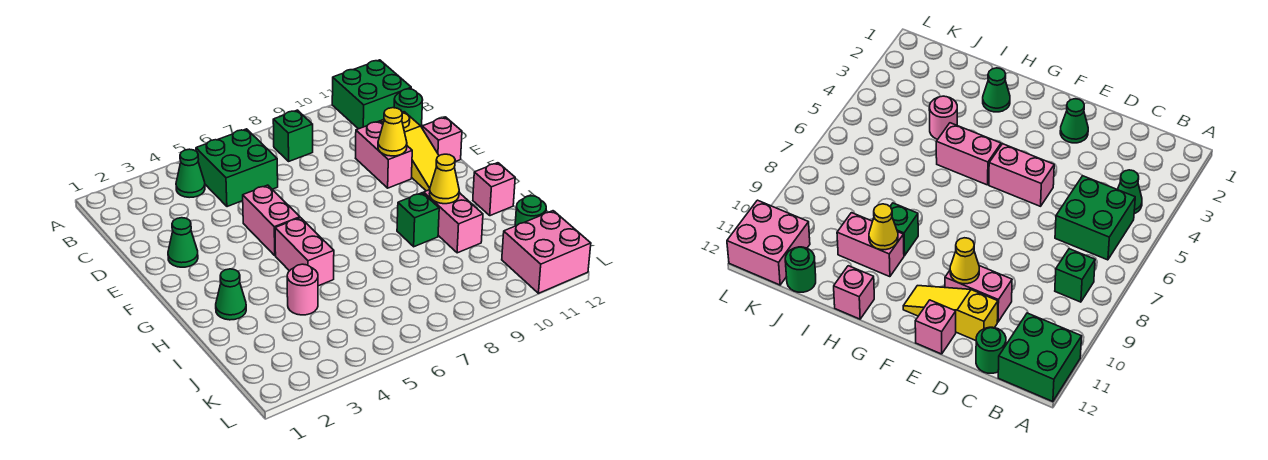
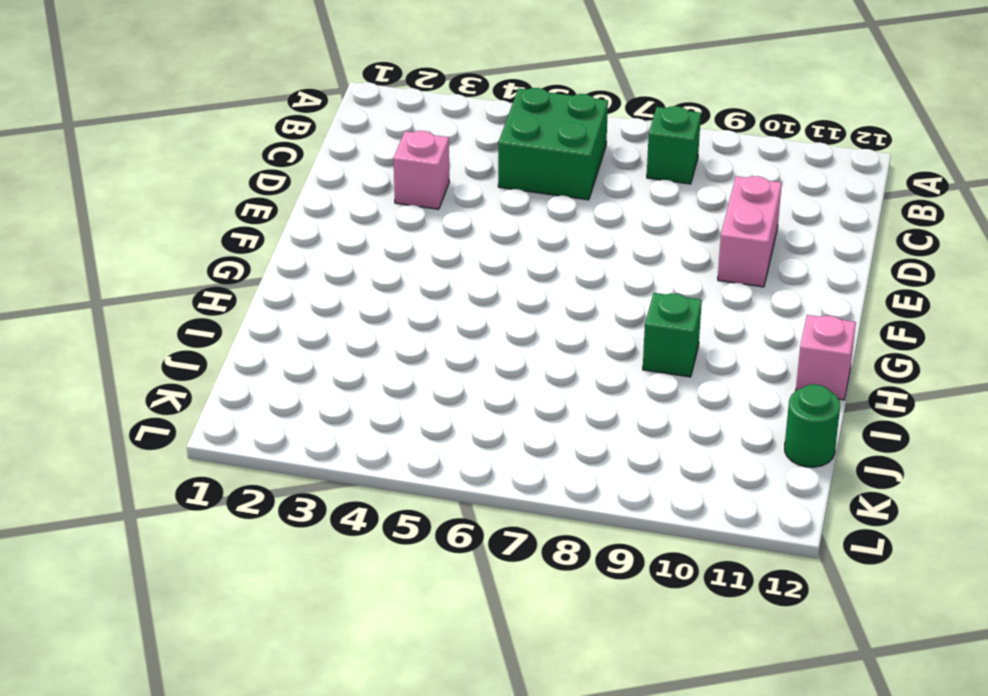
pink brick D3 level 1 -> pink brick E12 level 1
none -> green brick A11:B12 level 1
none -> green cone B4 level 1
none -> green round brick C12 level 1

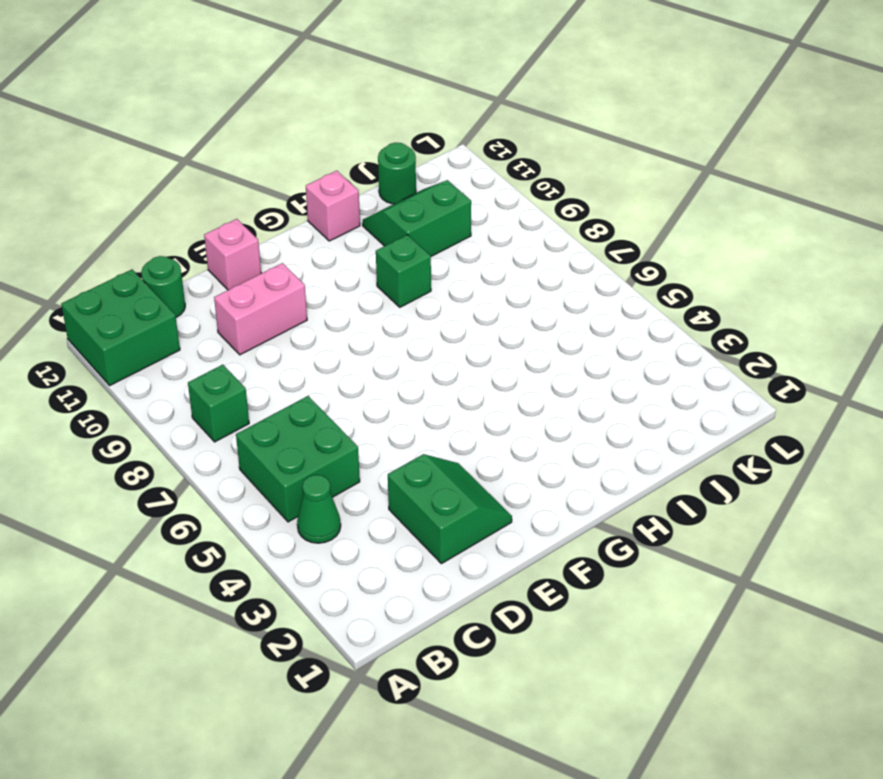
green slope D2:E3 level 1 top D -> green cone E2 level 1
green slope I10:J11 level 1 top 10 -> pink brick H10:I10 level 1
none -> yellow slope D11:F11 level 1 top D
none -> pink brick E5:F5 level 1
none -> pink brick G5:H5 level 1

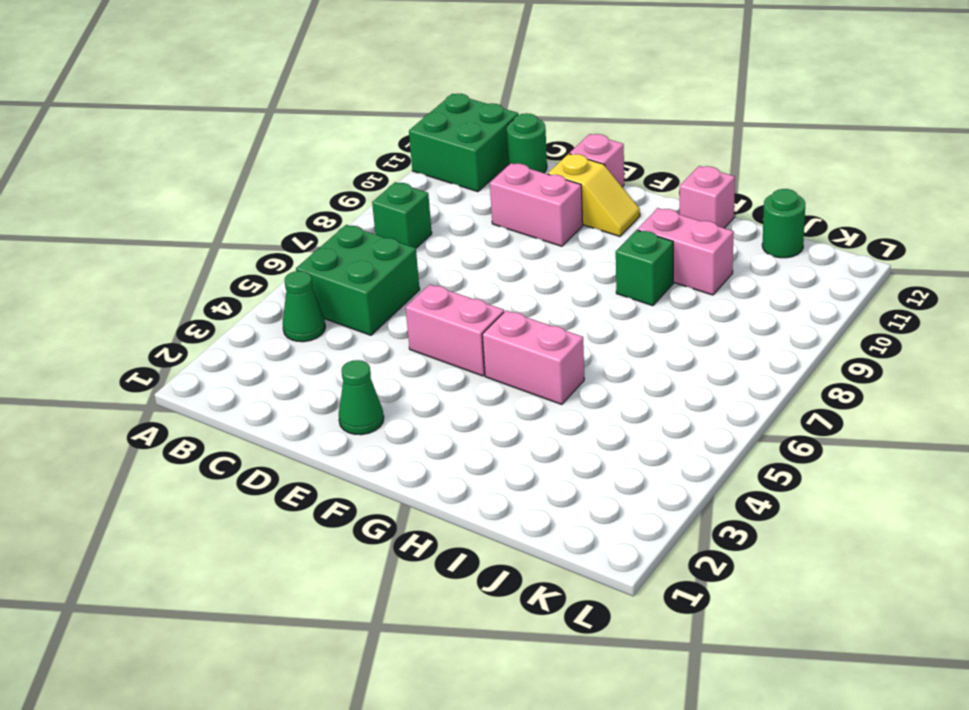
yellow slope E11:F11 level 1 top E -> yellow slope D11:F11 level 1 top D
none -> green cone H2 level 1
none -> pink round brick I4 level 1
none -> pink brick K11:L12 level 1

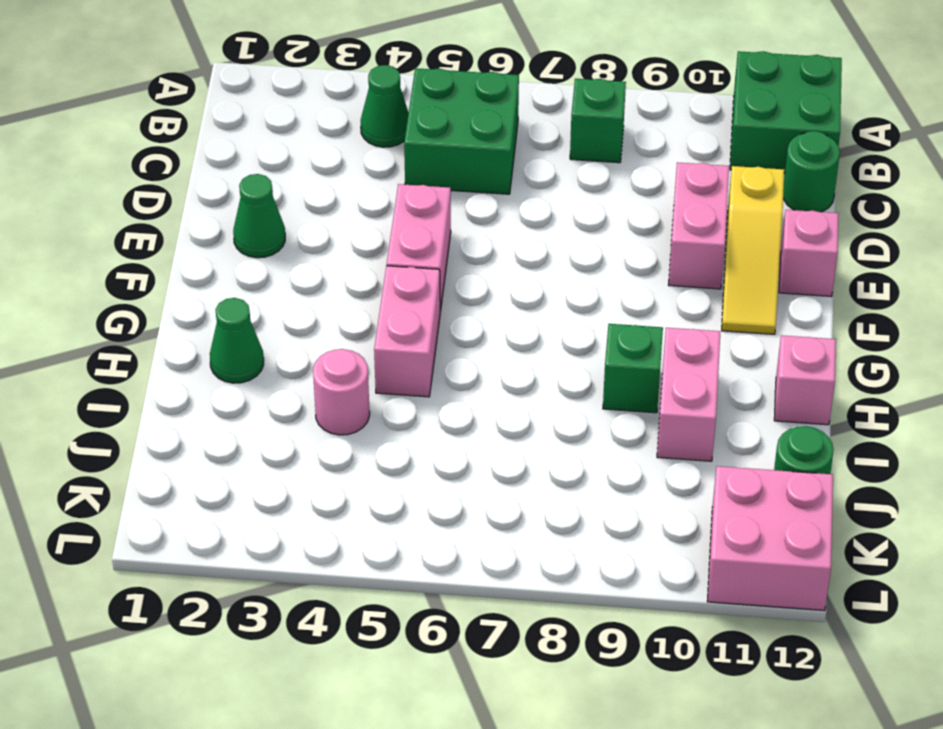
none -> yellow cone E10 level 2
none -> yellow cone H10 level 2

